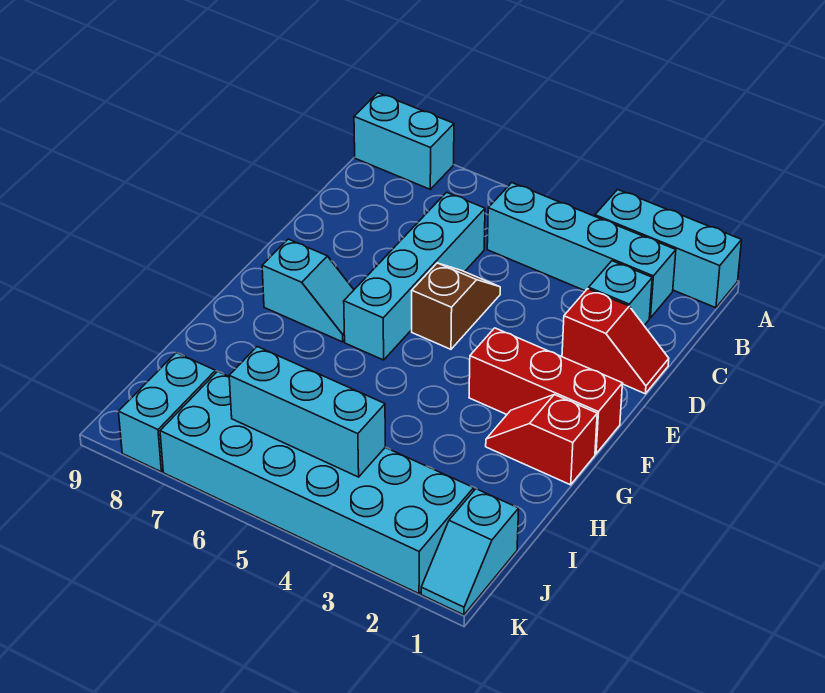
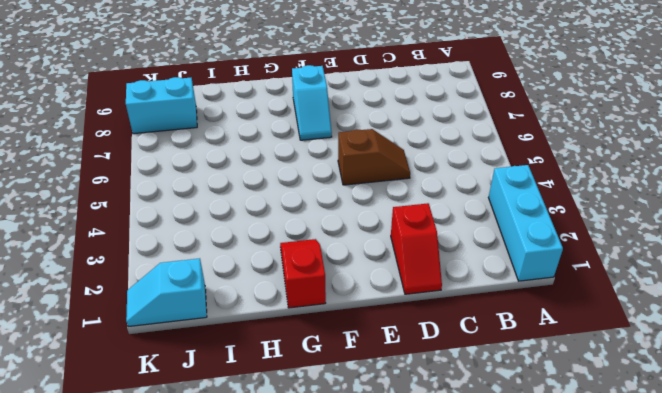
none -> cyan brick A8:A9 level 1
none -> cyan brick B2:B5 level 1
none -> cyan brick C2 level 1

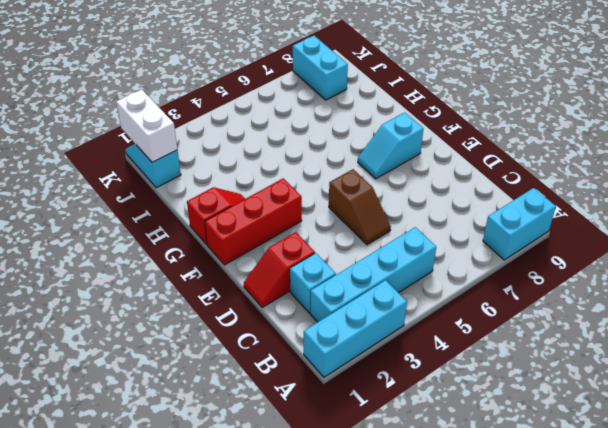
white brick J1:K1 level 2 -> none
none -> cyan brick C6:F6 level 1
none -> cyan brick J2:K7 level 1
none -> cyan brick J4:J6 level 2

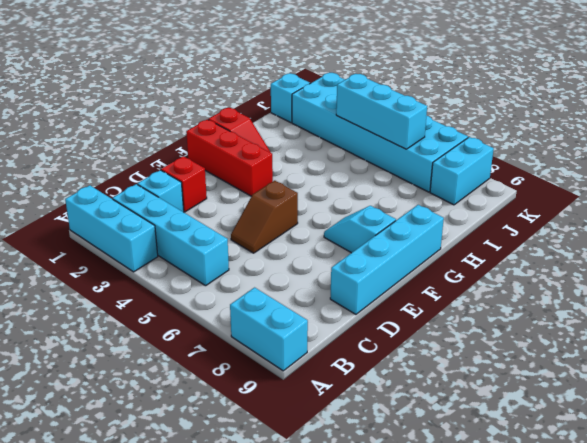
cyan brick D9:G9 level 1 -> cyan brick C6:F6 level 1

